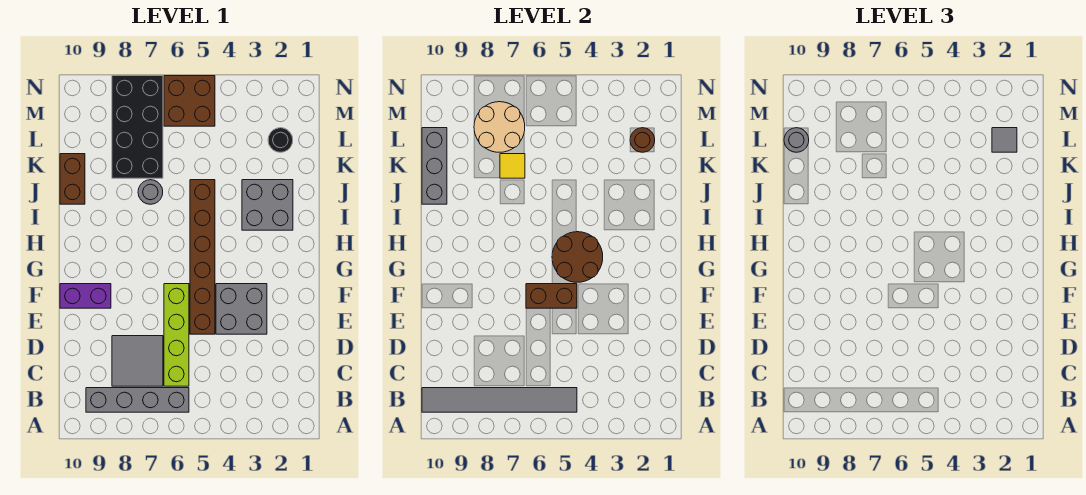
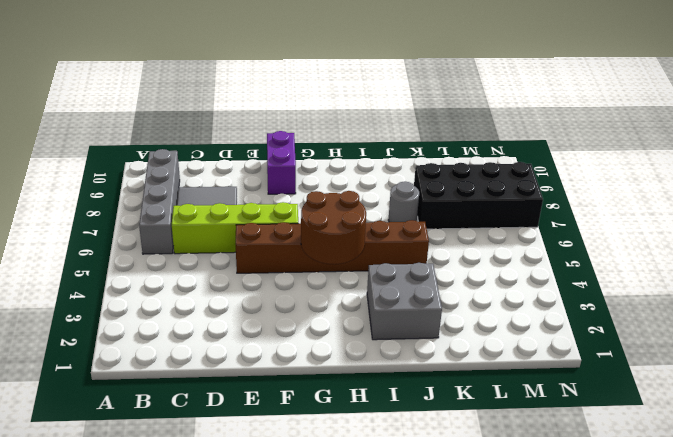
none -> grey brick E3:F4 level 1
none -> brown brick J10:K10 level 1
none -> black round brick L2 level 1

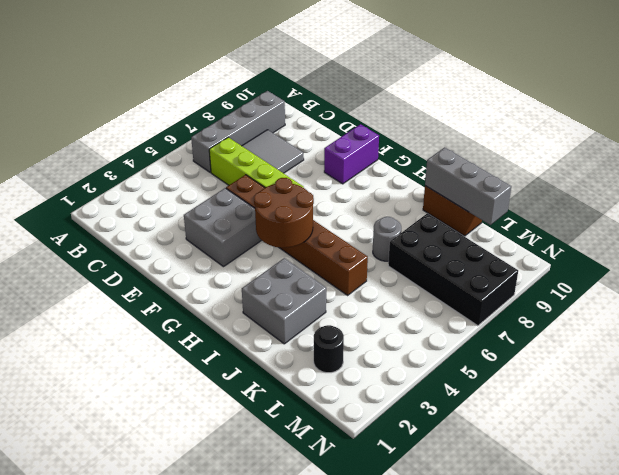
none -> brown brick M5:N6 level 1
none -> grey tile B5:B10 level 2
none -> brown brick F5:F6 level 2

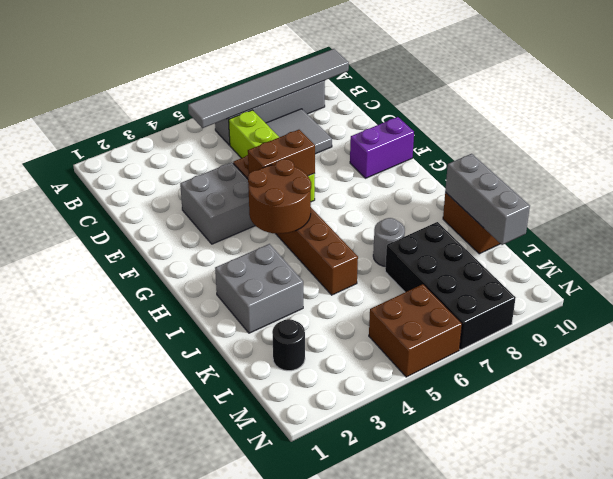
none -> yellow tile K7 level 2
none -> brown round brick L2 level 2
none -> tan round brick L7:M8 level 2

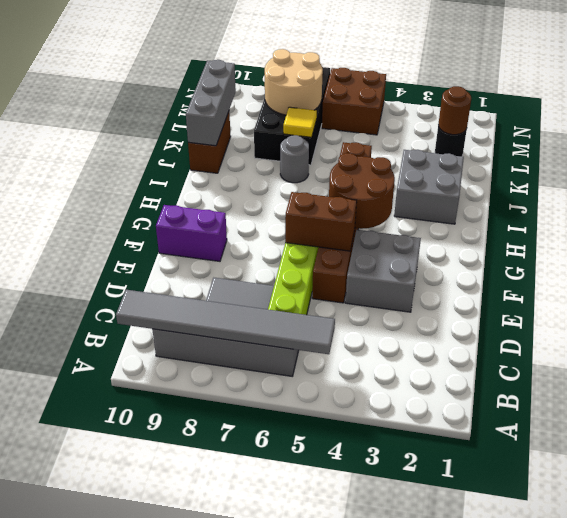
none -> grey tile L2 level 3
none -> grey round brick L10 level 3

